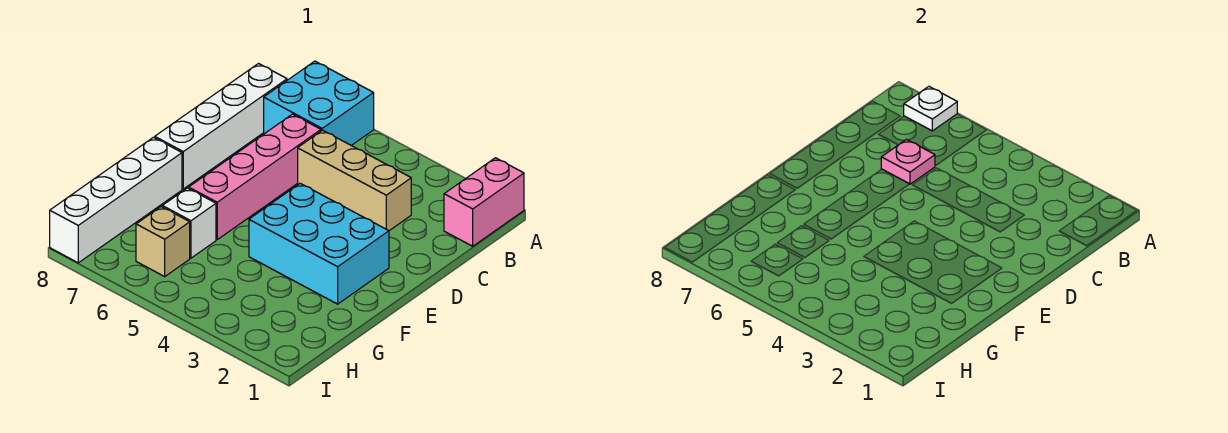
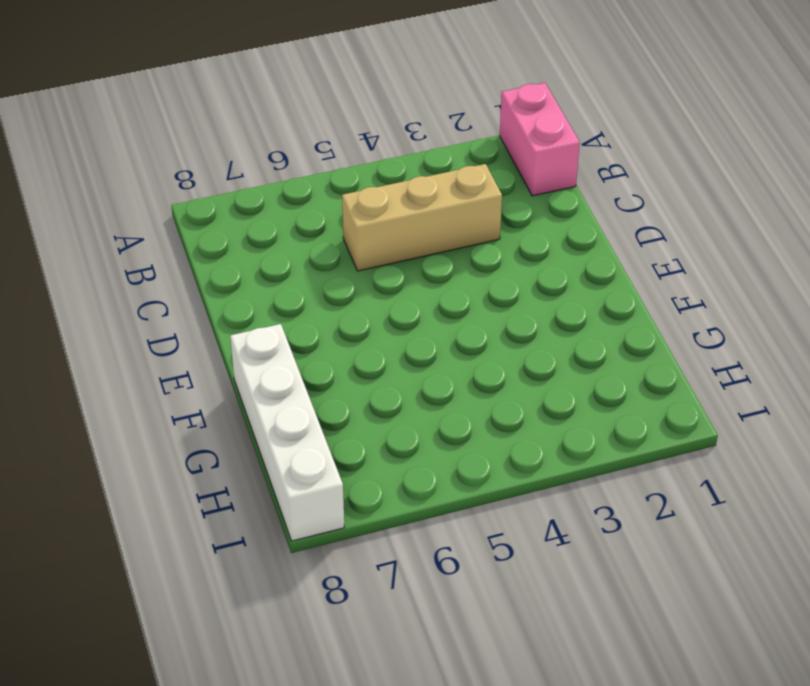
none -> cyan brick A6:B7 level 1
none -> white brick B8:E8 level 1

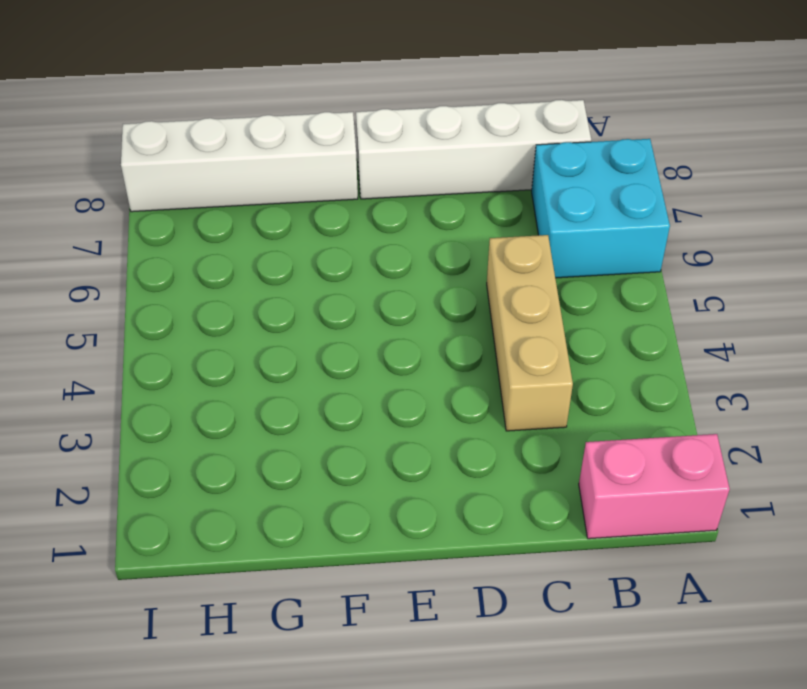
none -> pink brick C6:F6 level 1
none -> cyan brick E2:F4 level 1

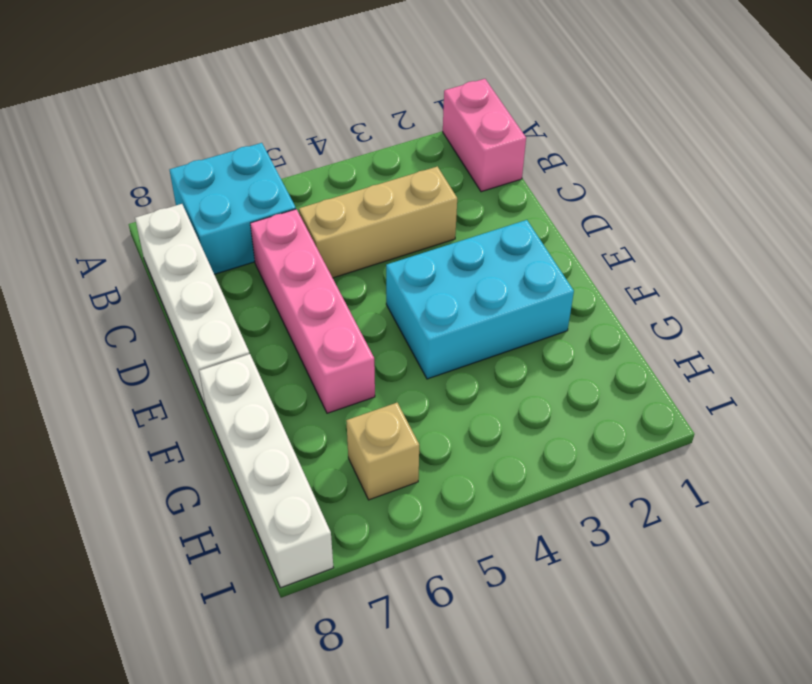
none -> white brick G6 level 1
none -> white plate A7 level 2

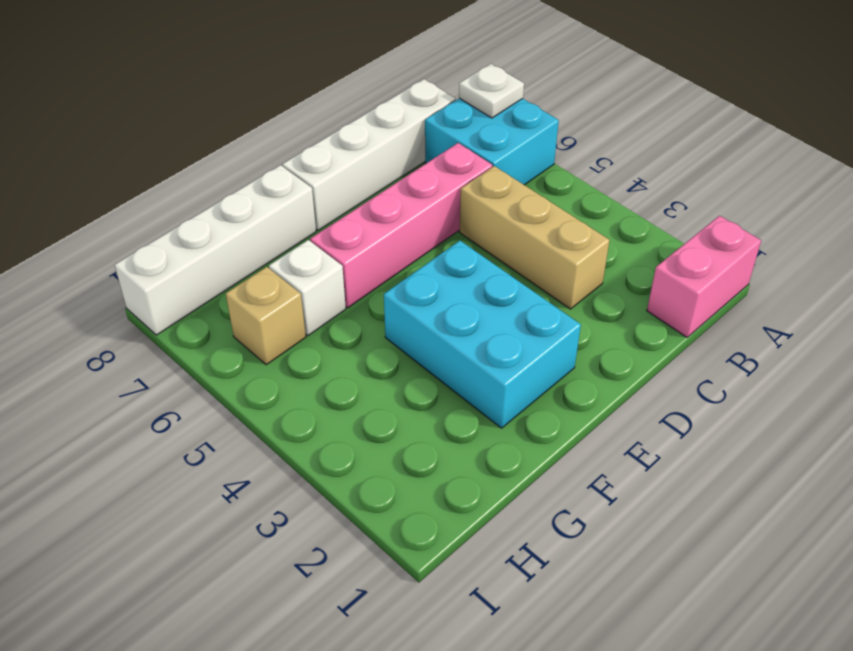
none -> pink plate C6 level 2

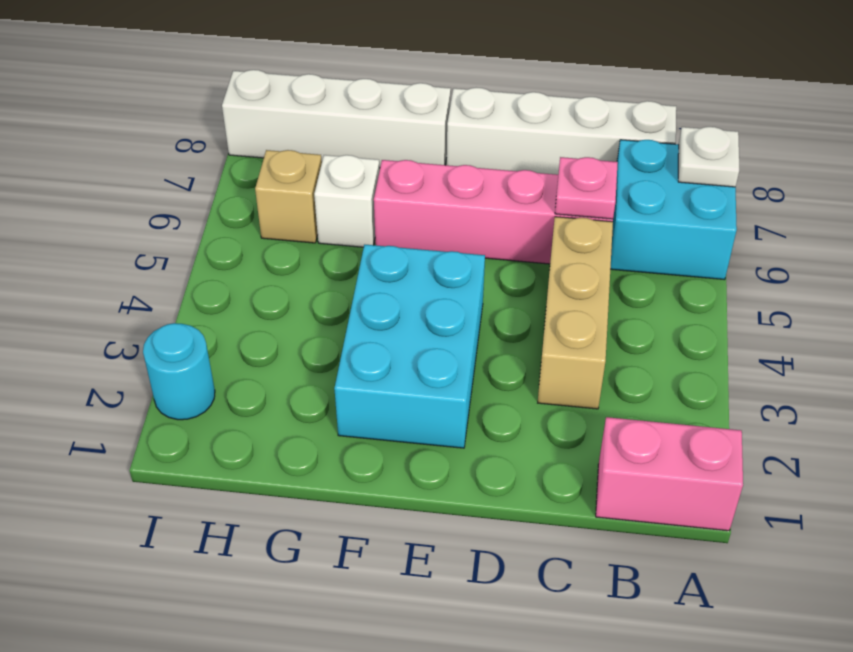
cyan round brick I2 level 1 -> none

